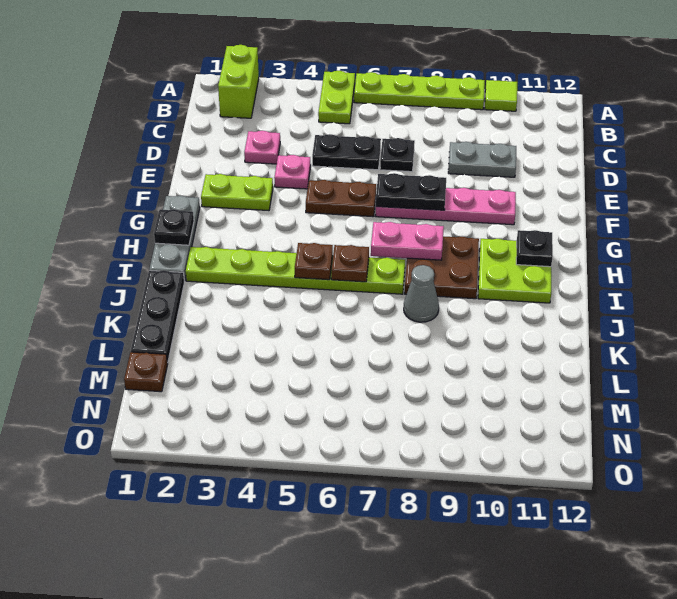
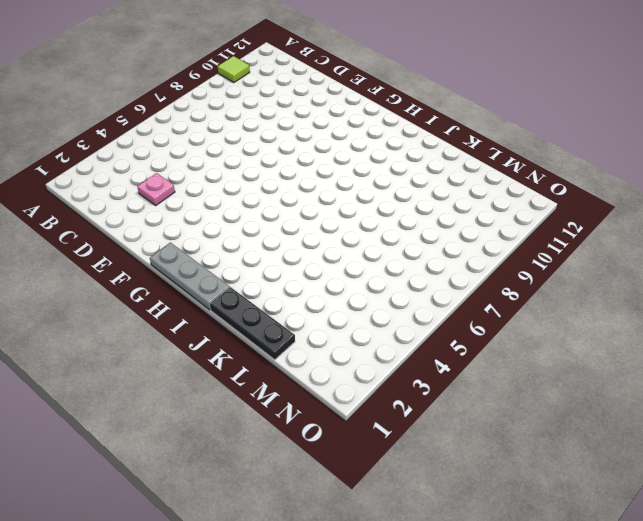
none -> lime brick A2:B2 level 1
none -> lime plate A5:B5 level 1
none -> lime plate A6:A9 level 1

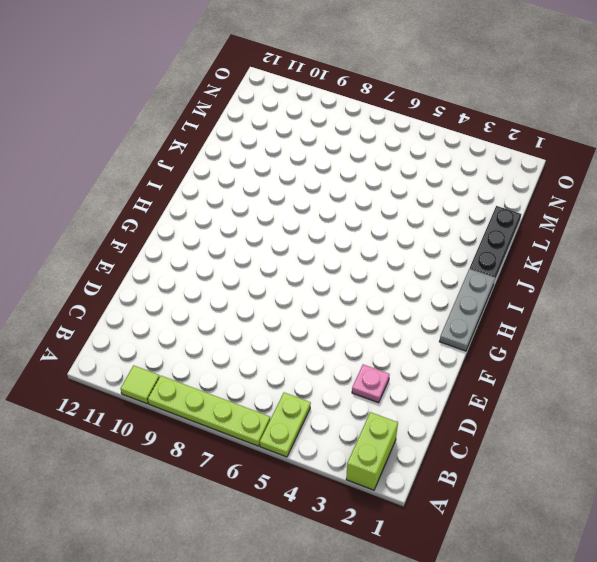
none -> black plate D5:D6 level 1
none -> black plate D7 level 1
none -> grey plate D9:D10 level 1

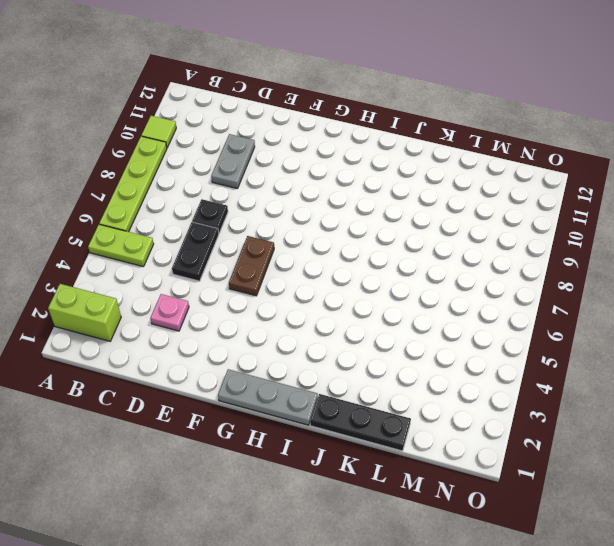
none -> pink plate E4 level 1
none -> lime plate F2:F3 level 1
none -> pink plate F7:F10 level 1

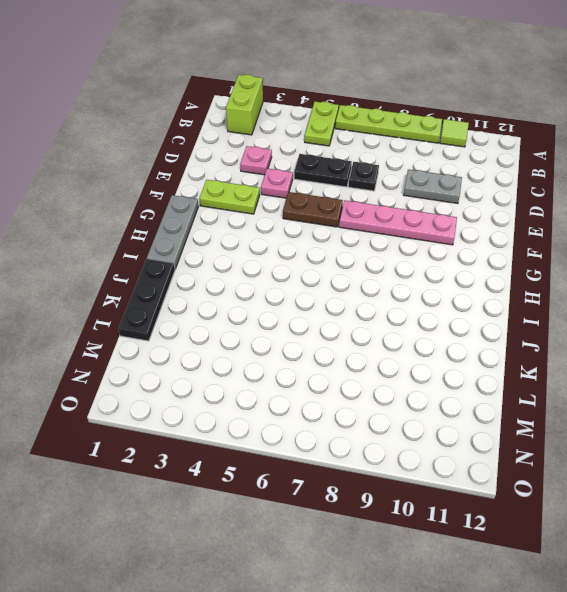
none -> brown plate H8:I9 level 1
none -> lime plate H10:I11 level 1
none -> lime plate I2:I7 level 1

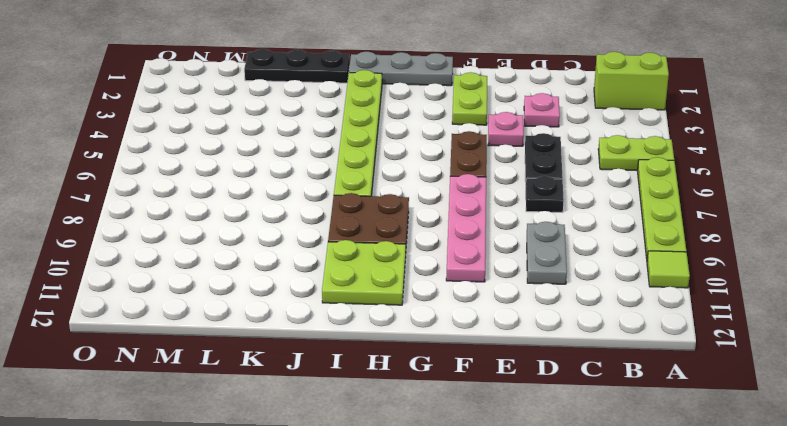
none -> grey cone J8 level 1
none -> brown plate M1 level 1
none -> black plate F7:F8 level 2

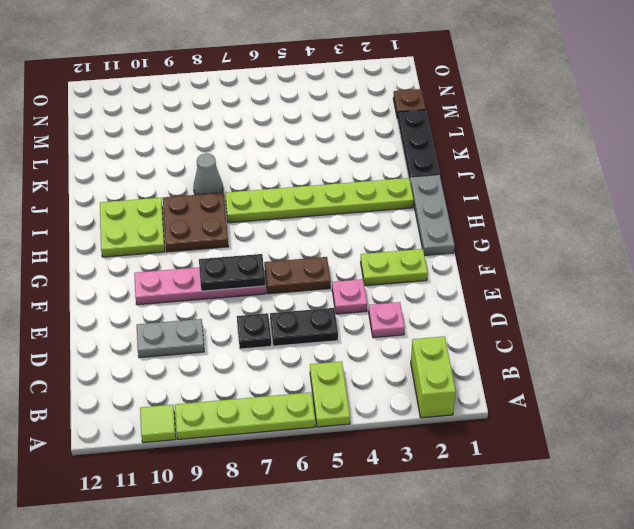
none -> black plate H1 level 2
none -> pink plate H7:H8 level 2
none -> black plate H11 level 2

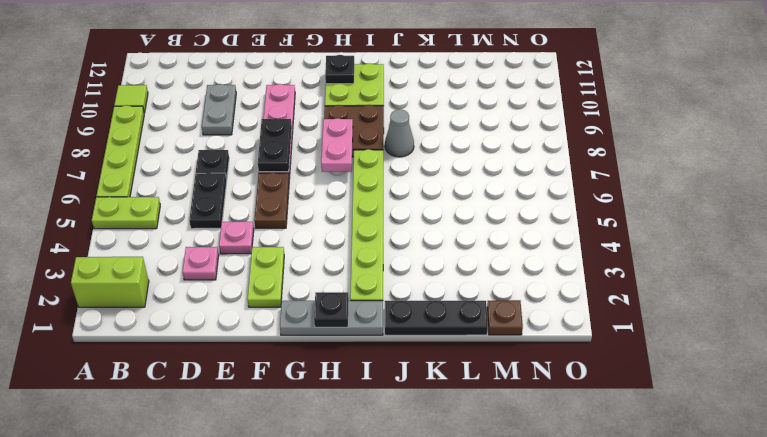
none -> brown plate I5 level 2
none -> brown plate I6 level 2

